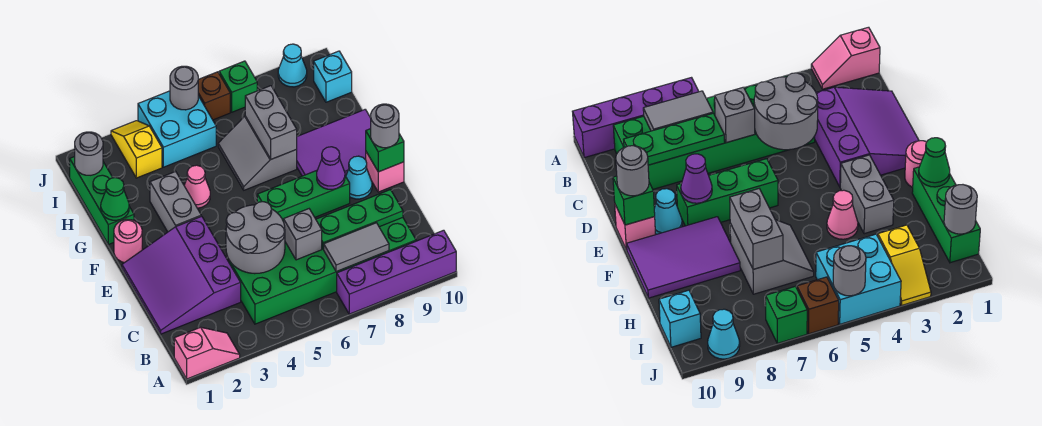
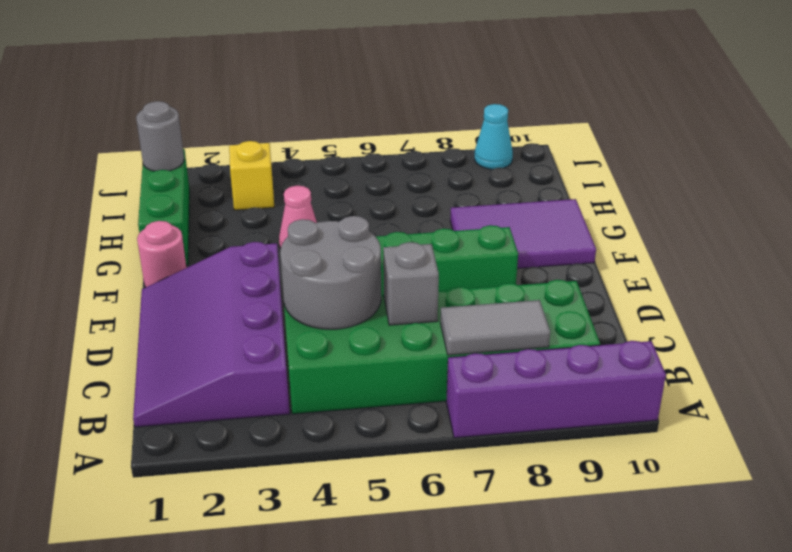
purple slope B1:E3 level 1 top 3 -> purple slope C1:E3 level 1 top 3
none -> pink slope A1:A2 level 1 top 1
none -> cyan cone E9 level 1
none -> pink brick E10 level 1
none -> grey brick F3:G3 level 1

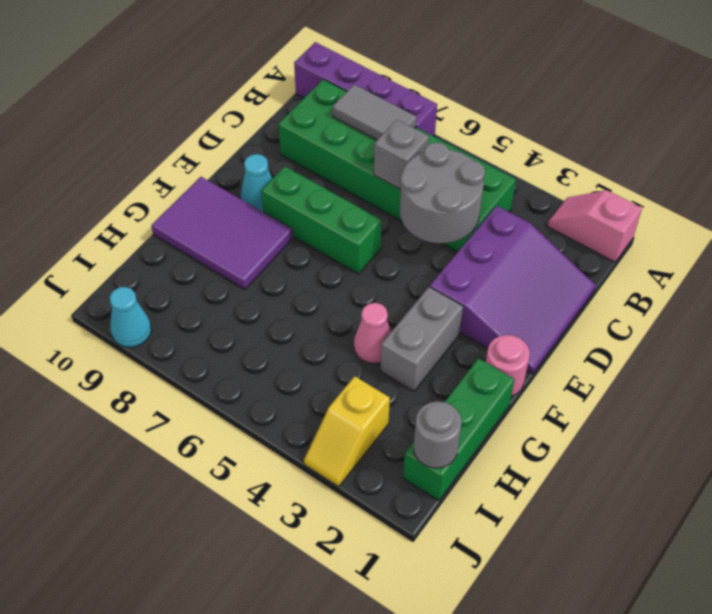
none -> pink brick E10 level 1
none -> grey slope G6:H7 level 1 top 7
none -> cyan brick I4:J5 level 1
none -> cyan brick I10 level 1

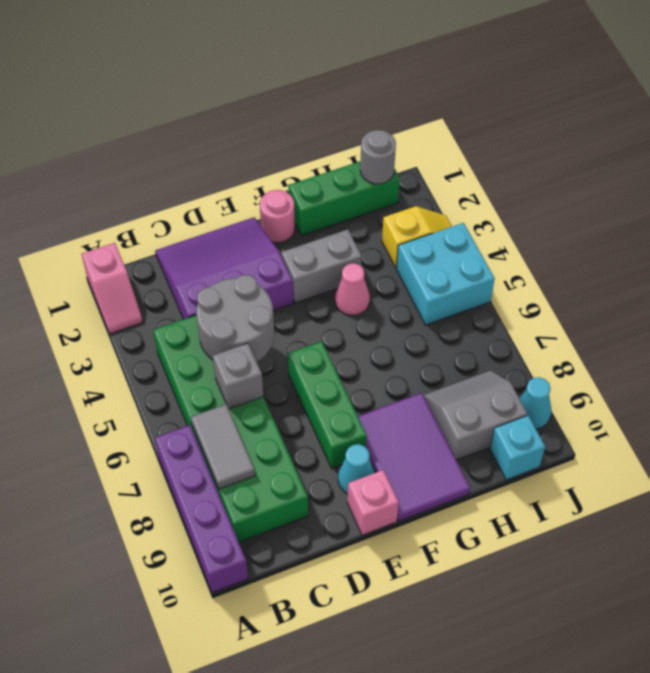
grey slope H8:I9 level 1 top 9 -> grey slope G6:H7 level 1 top 7
none -> brown brick J6 level 1
none -> green brick J7 level 1
none -> green plate C7:C9 level 2
none -> purple cone E8 level 2

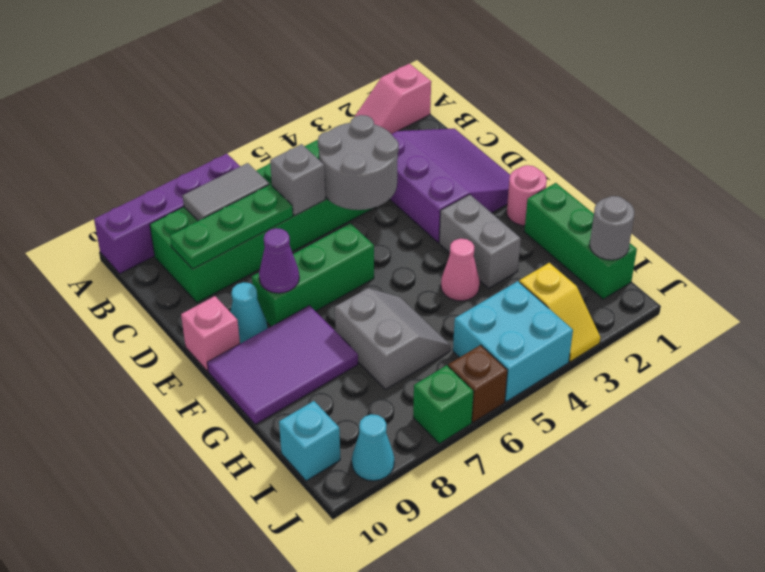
none -> green brick E10 level 2
none -> green cone G1 level 2
none -> grey brick G7:H7 level 2
none -> grey round brick J5 level 2

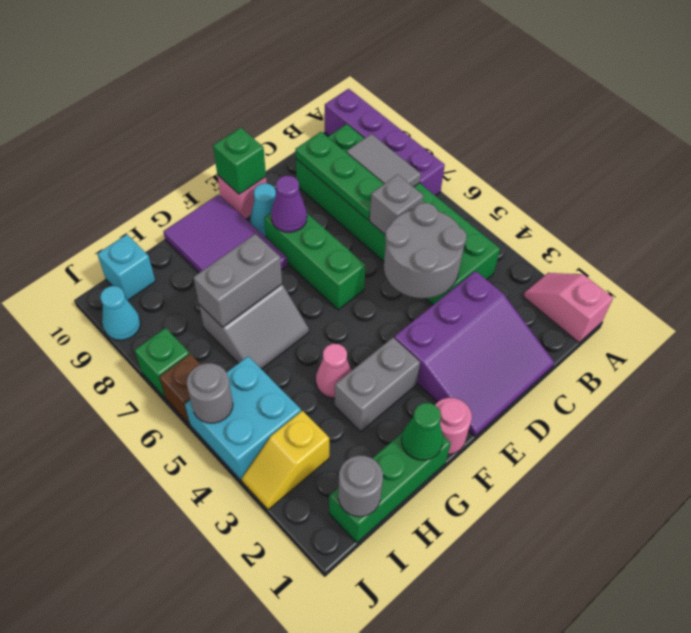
none -> grey round brick E10 level 3

